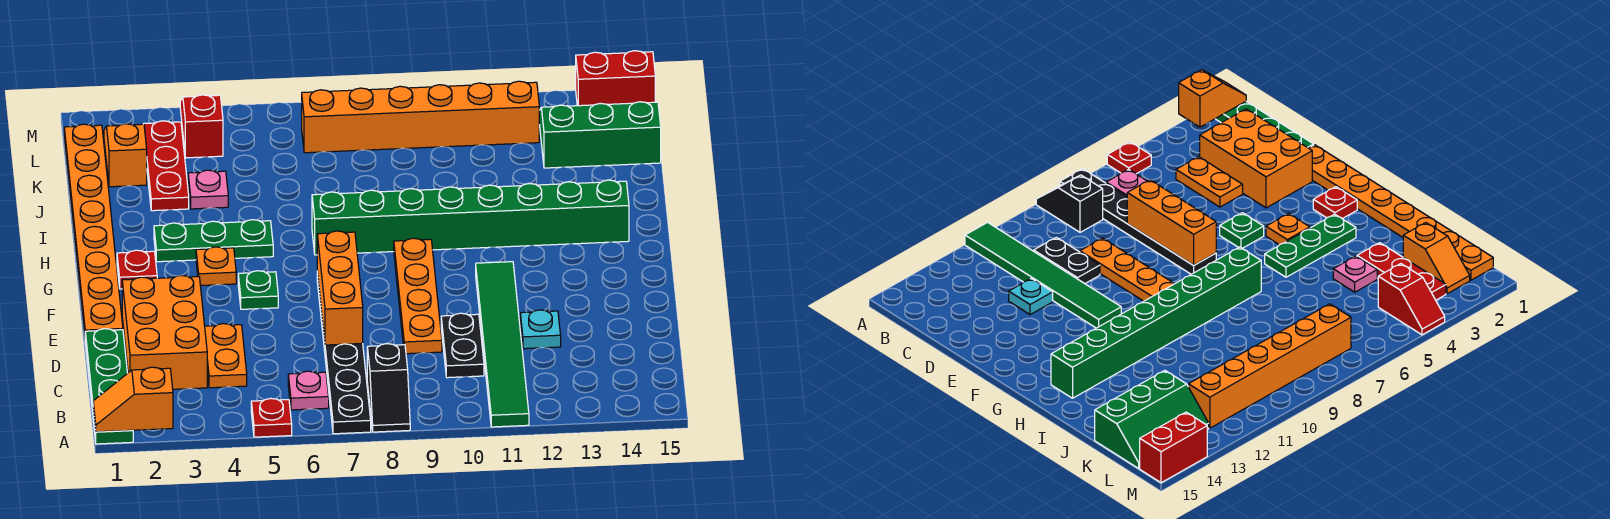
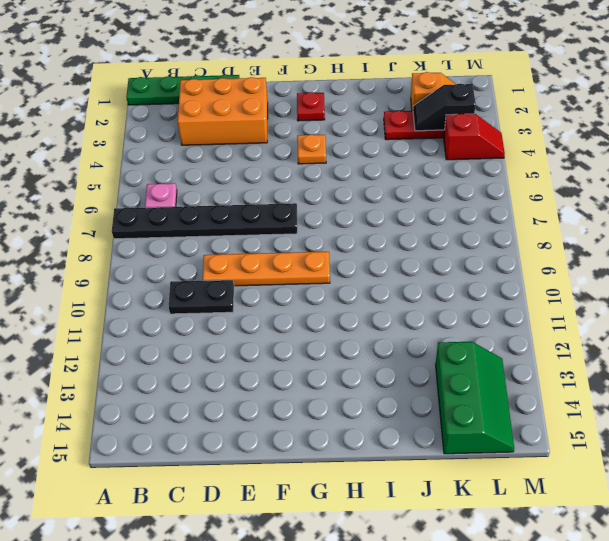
black slope K3:L3 level 2 top L -> black slope A8:B8 level 1 top B
none -> red plate A5 level 1
none -> green tile A11:F11 level 1
none -> orange plate C4:D4 level 1

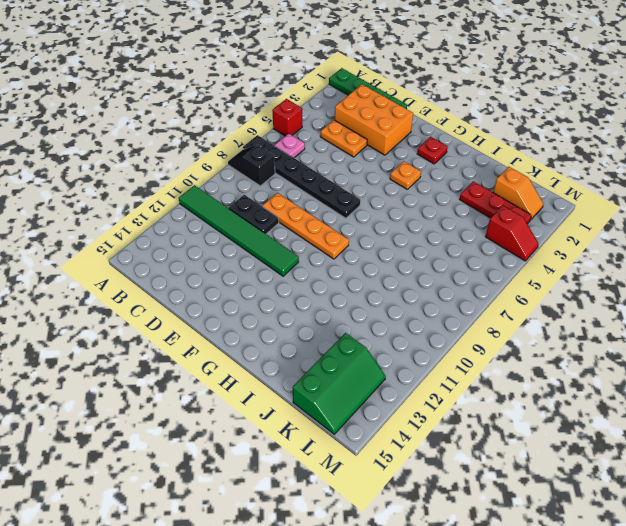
red brick A5 level 1 -> red plate A5 level 1
none -> cyan plate D12 level 1
none -> orange plate E1:L1 level 1
none -> green plate F5 level 1

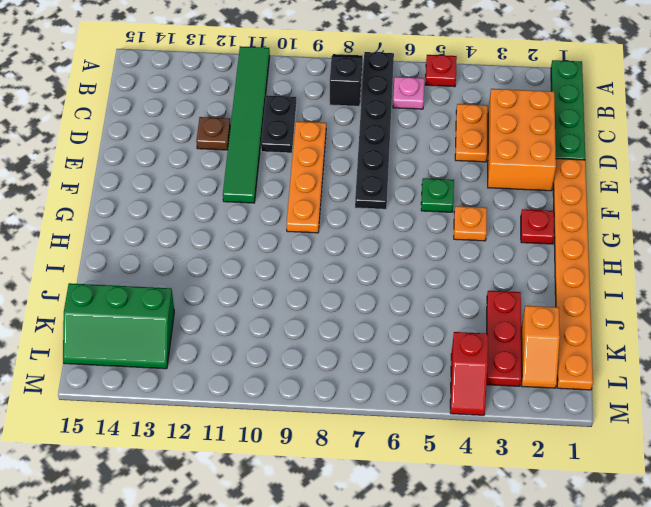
brown plate D12 level 1 -> cyan plate D12 level 1
none -> green plate H3:H5 level 1
none -> green brick H7:H14 level 1
none -> pink plate J4 level 1

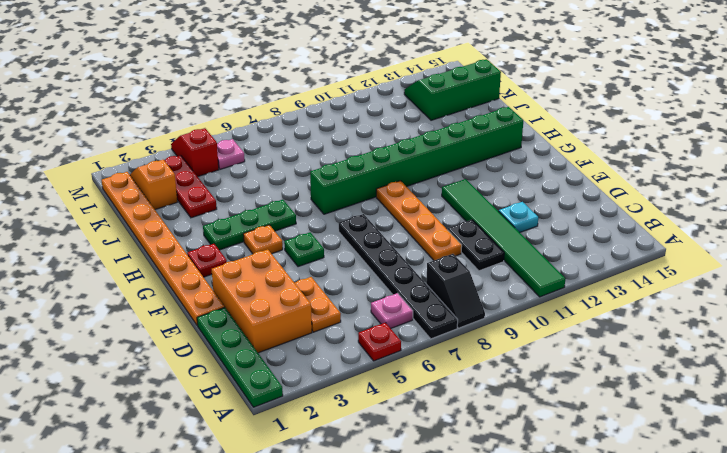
pink plate L5 level 1 -> pink plate J4 level 1
none -> orange brick L7:L12 level 1
none -> red brick M14:M15 level 1
none -> orange slope A1:A2 level 2 top 2

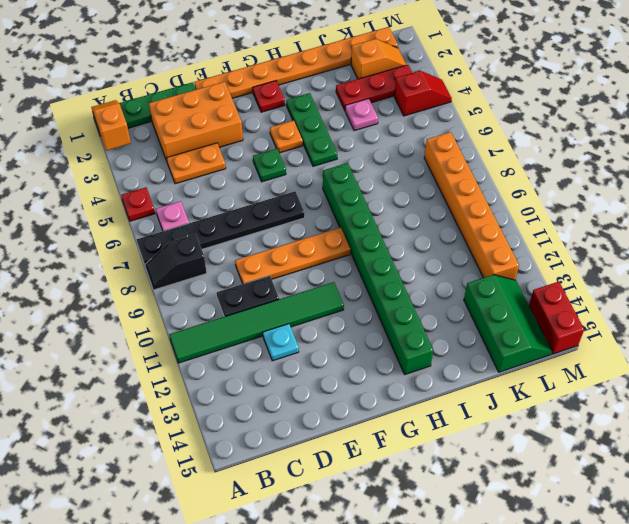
none -> orange brick D7:F7 level 2

